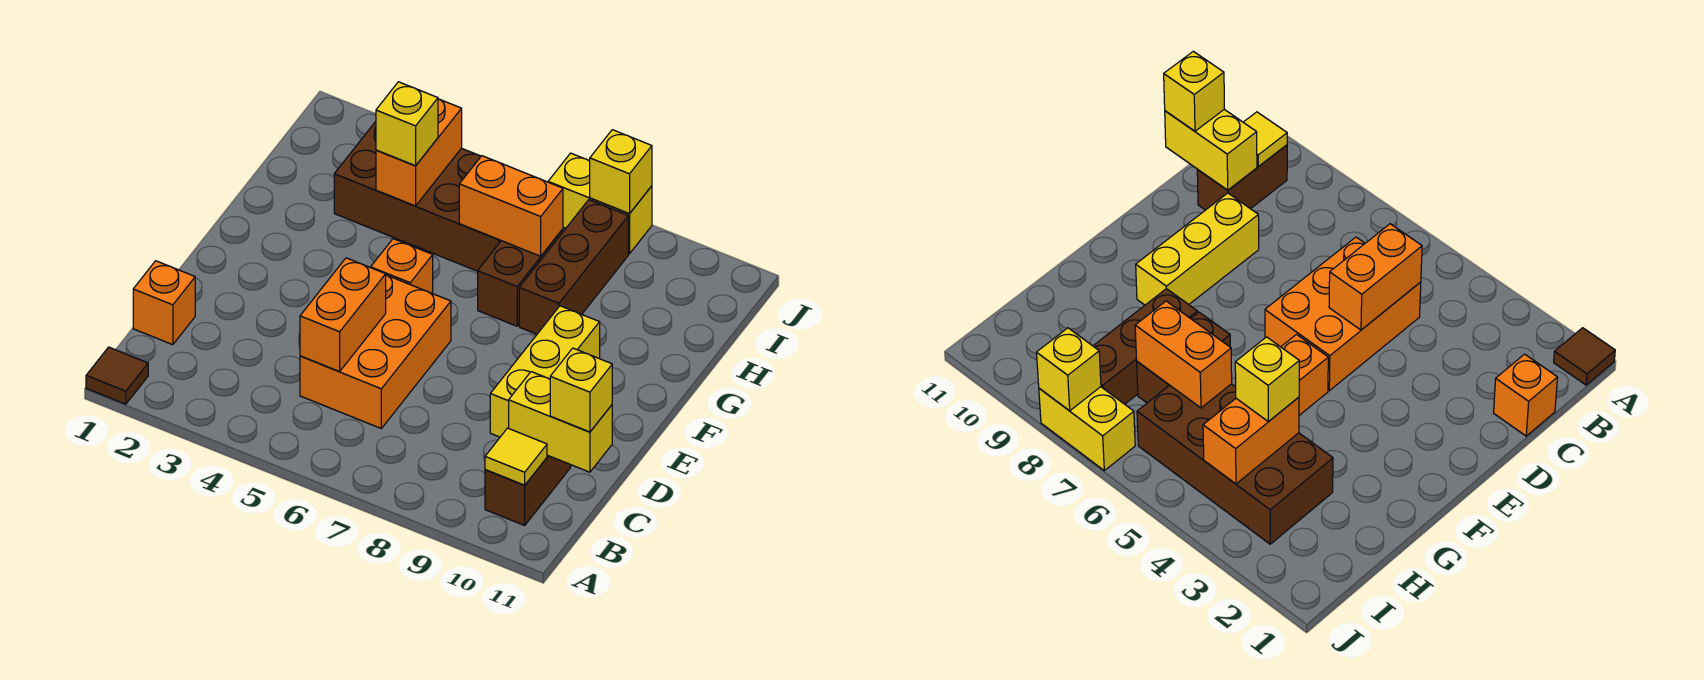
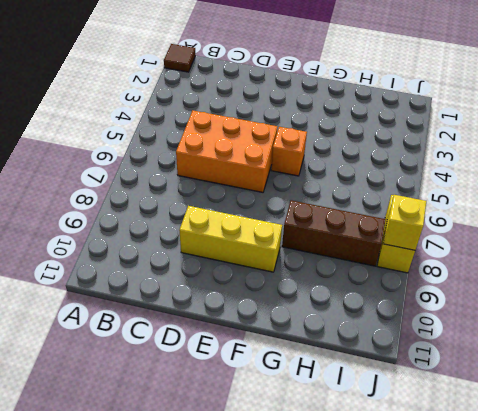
none -> brown brick B10:C10 level 1
none -> orange brick C1 level 1
none -> brown brick G7:H7 level 1

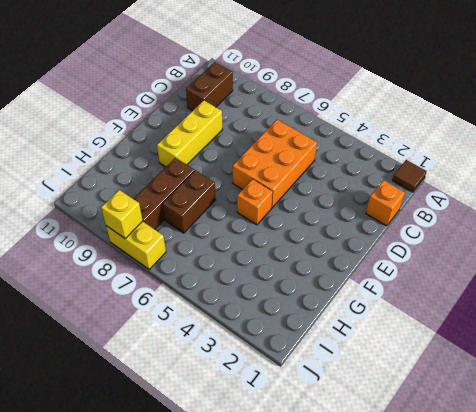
none -> brown brick H3:I6 level 1
none -> yellow tile B10 level 2
none -> orange brick C5:D5 level 2

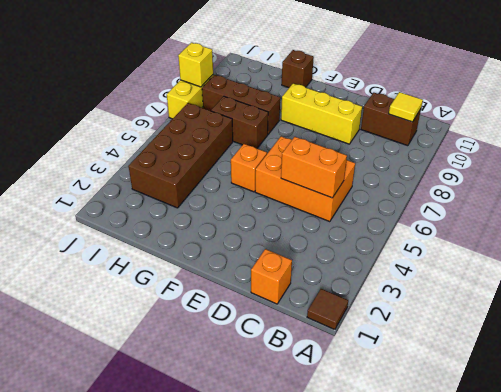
brown brick G11 level 1 -> none
none -> yellow brick C10:C11 level 2
none -> orange brick H4:I4 level 2
none -> orange brick H6:H7 level 2

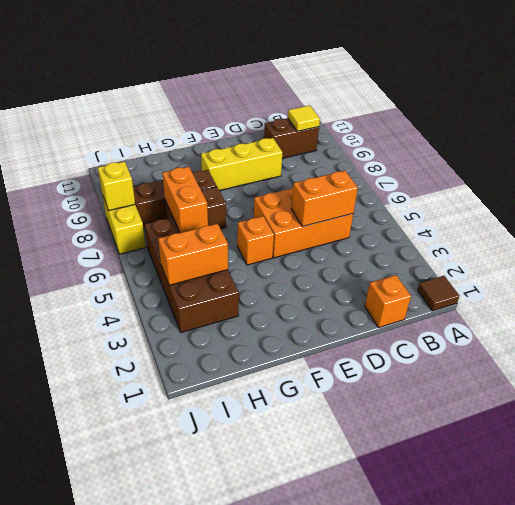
none -> yellow brick C10:C11 level 2
none -> yellow brick C11 level 3
none -> yellow brick H4 level 3

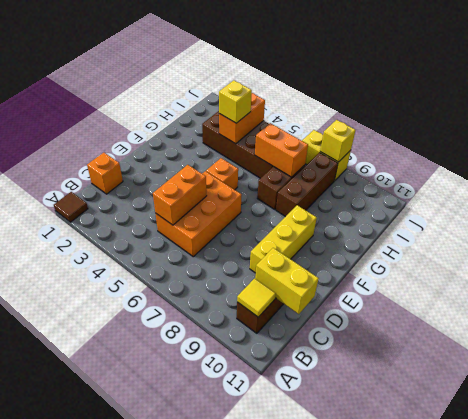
none -> yellow brick C11 level 3

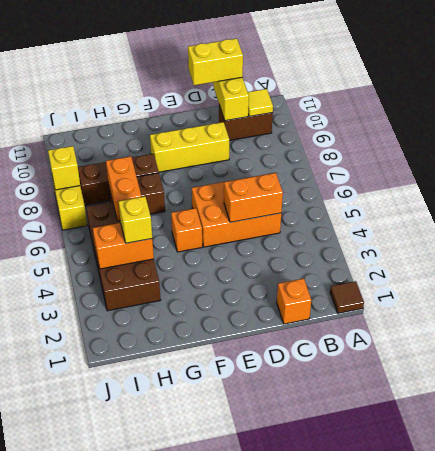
yellow brick C11:D11 level 3 -> yellow brick C11 level 3

